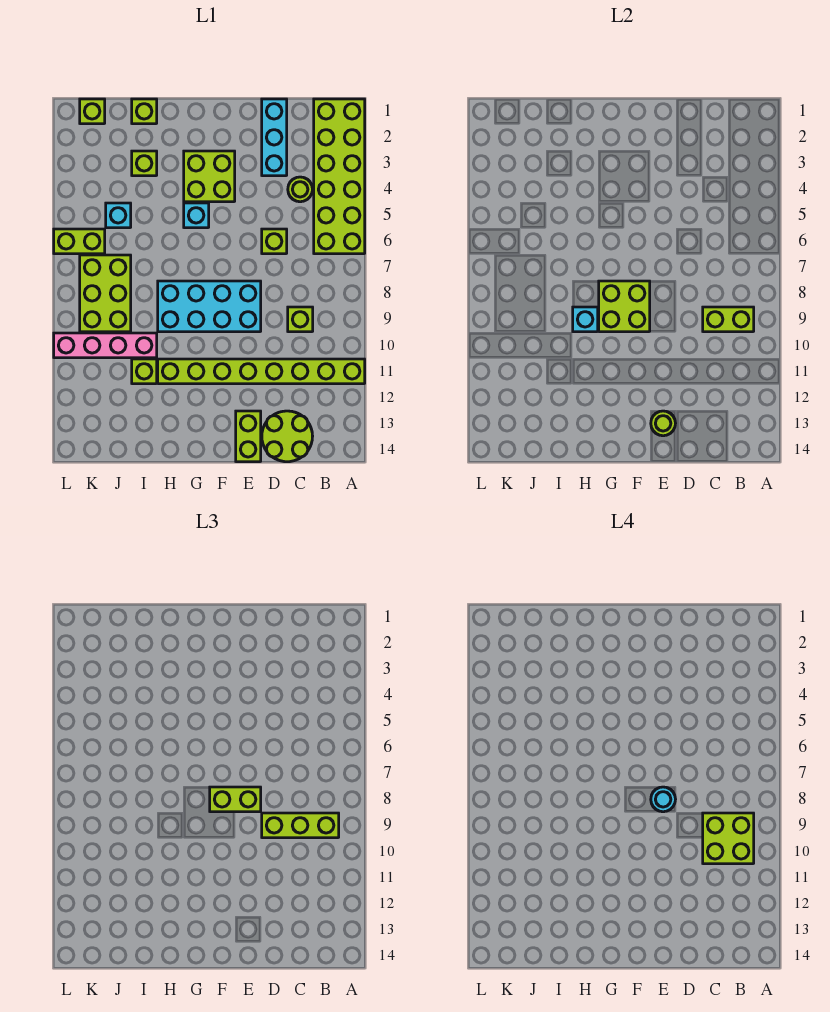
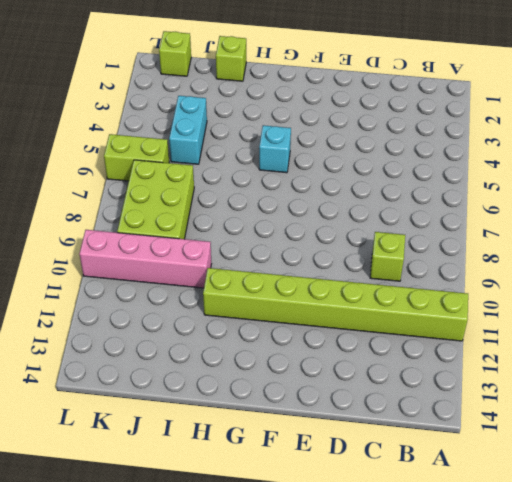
cyan brick J4:J5 level 1 -> cyan brick J5 level 1
none -> lime brick A1:B6 level 1
none -> lime round brick C4 level 1
none -> lime round brick C13:D14 level 1

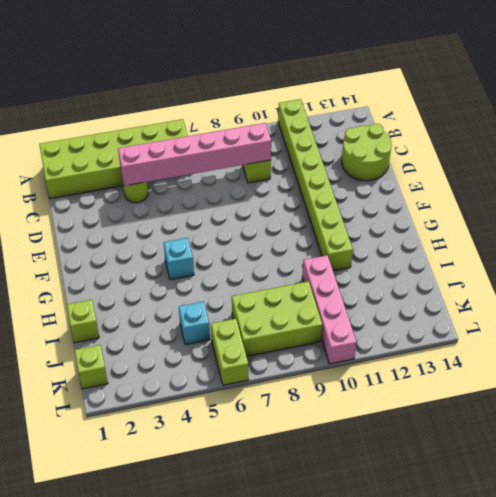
pink brick C4:C9 level 2 -> lime brick B9:C9 level 2
none -> cyan brick D1:D3 level 1
none -> lime brick D6 level 1
none -> cyan brick E8:H9 level 1

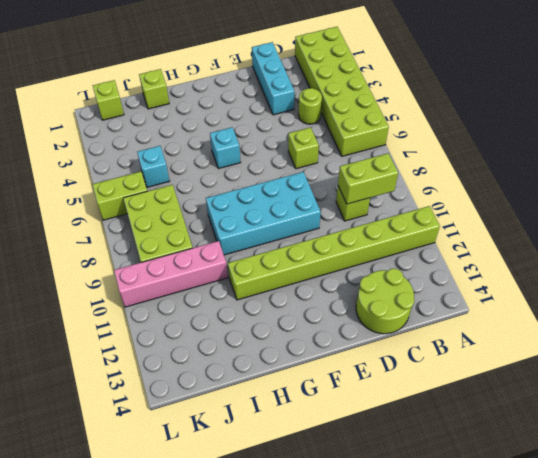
none -> lime brick E13:E14 level 1
none -> lime brick F3:G4 level 1
none -> lime brick I3 level 1

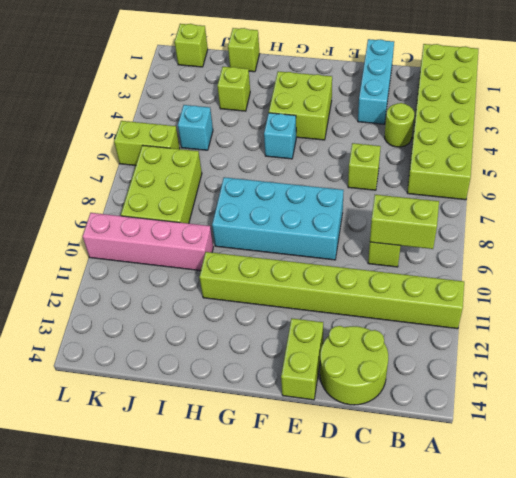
none -> lime brick I11 level 1
none -> lime round brick E13 level 2
none -> lime brick F8:G9 level 2

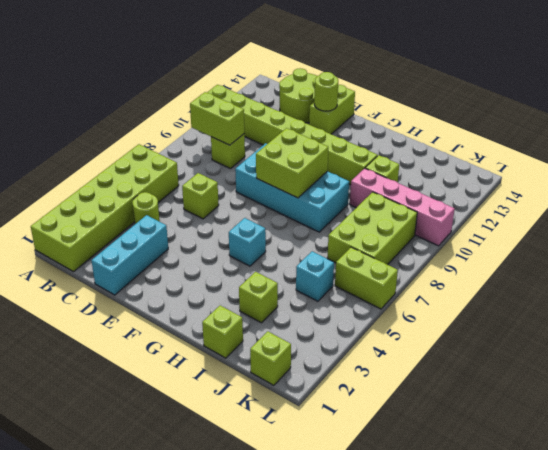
none -> lime brick F3:G4 level 1
none -> cyan brick H9 level 2
none -> lime brick B9:D9 level 3

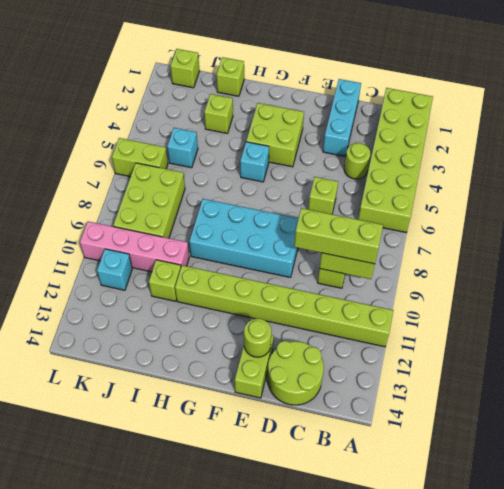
cyan brick K11 level 1 -> cyan brick H9 level 2
none -> lime brick F8:G9 level 2
none -> lime brick E8:F8 level 3
none -> lime brick B9:C10 level 4

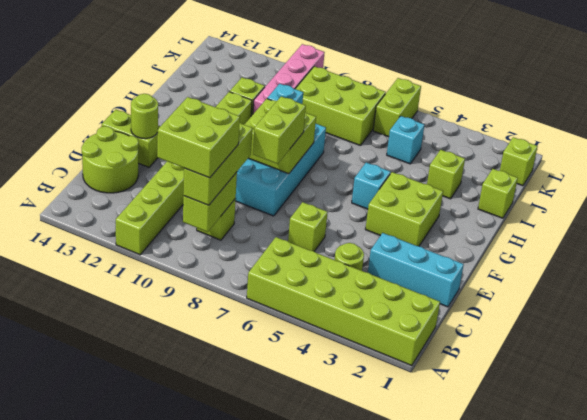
none -> cyan round brick E8 level 4

